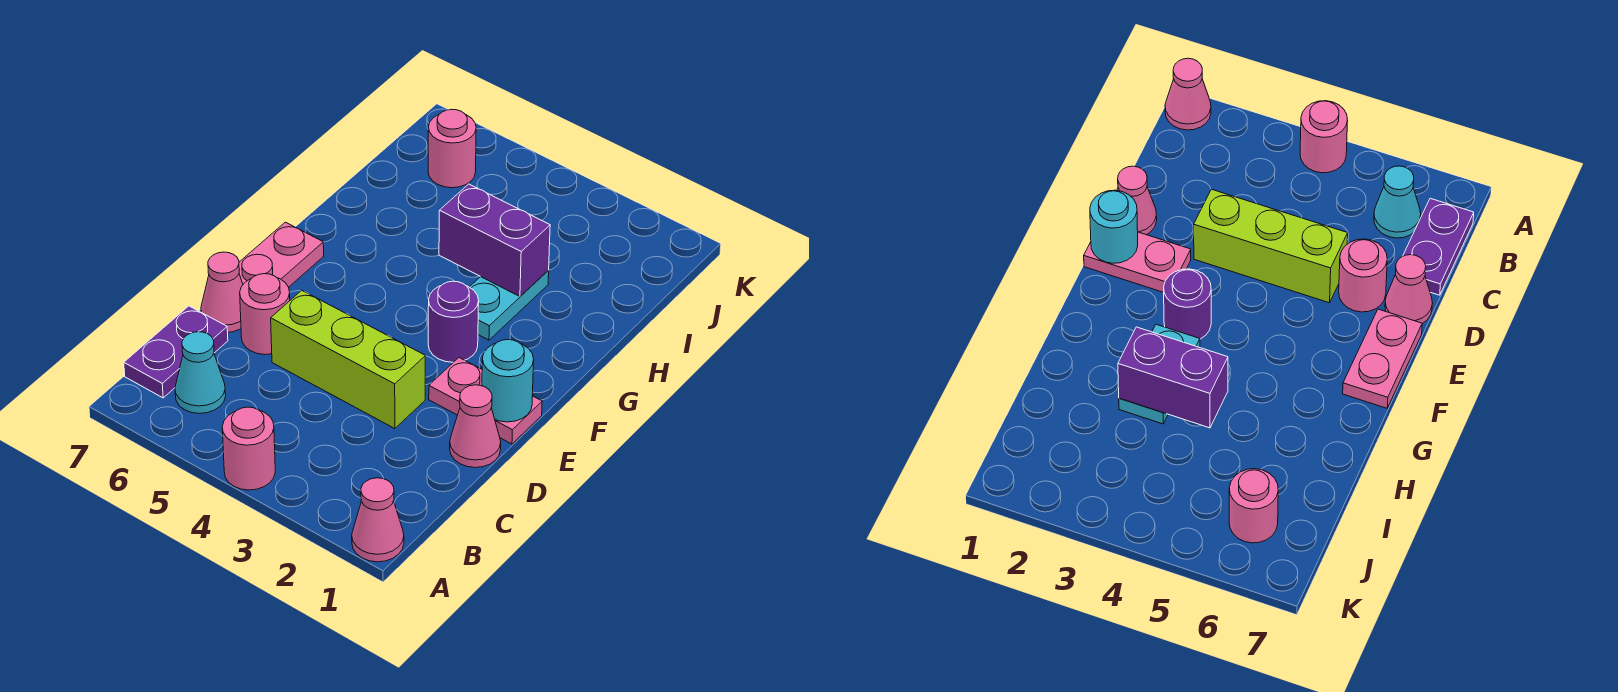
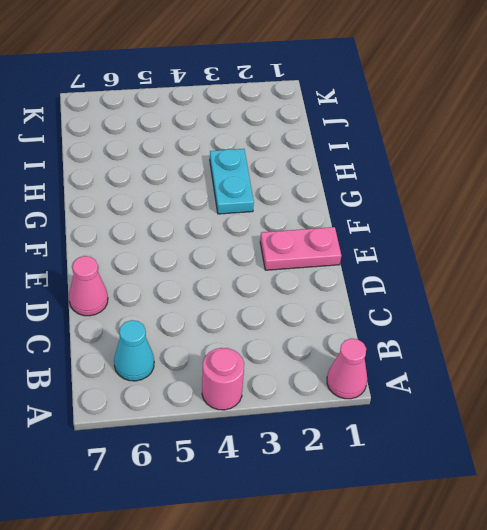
none -> purple plate B7:C7 level 1
none -> pink cone D1 level 1
none -> lime brick D3:D5 level 1

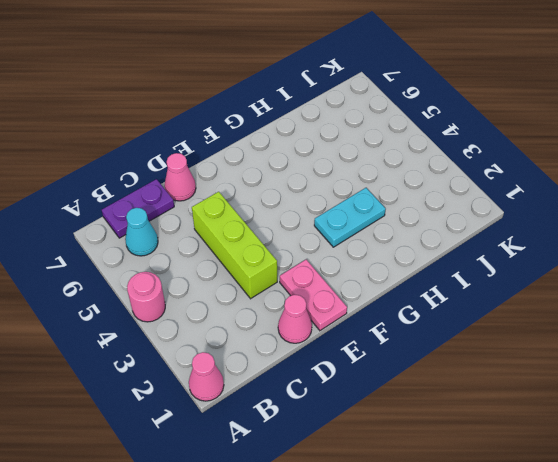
none -> pink round brick D6 level 1
none -> pink plate E7:F7 level 1
none -> purple round brick F3 level 1

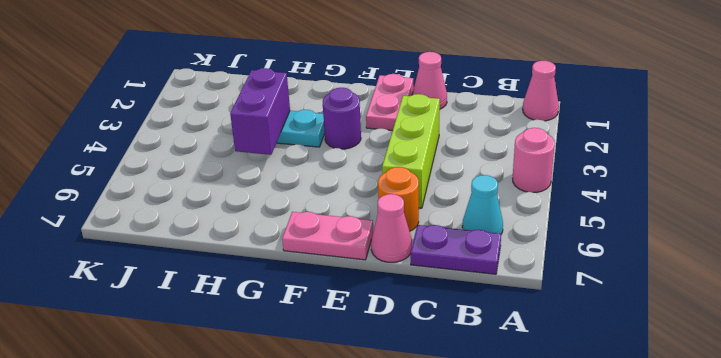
orange round brick D6 level 1 -> pink round brick D6 level 1
none -> pink round brick J6 level 1
none -> cyan round brick E1 level 2

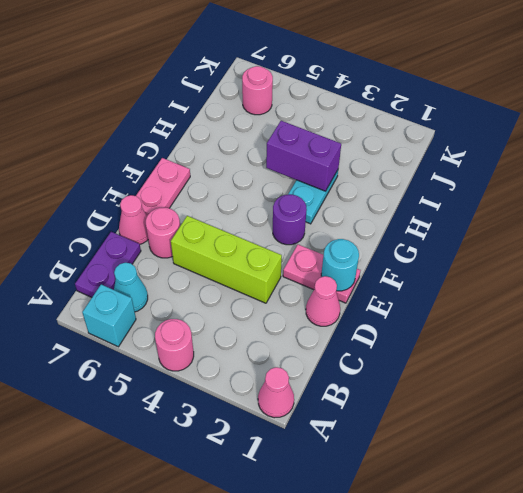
cyan brick A6 level 1 -> none

